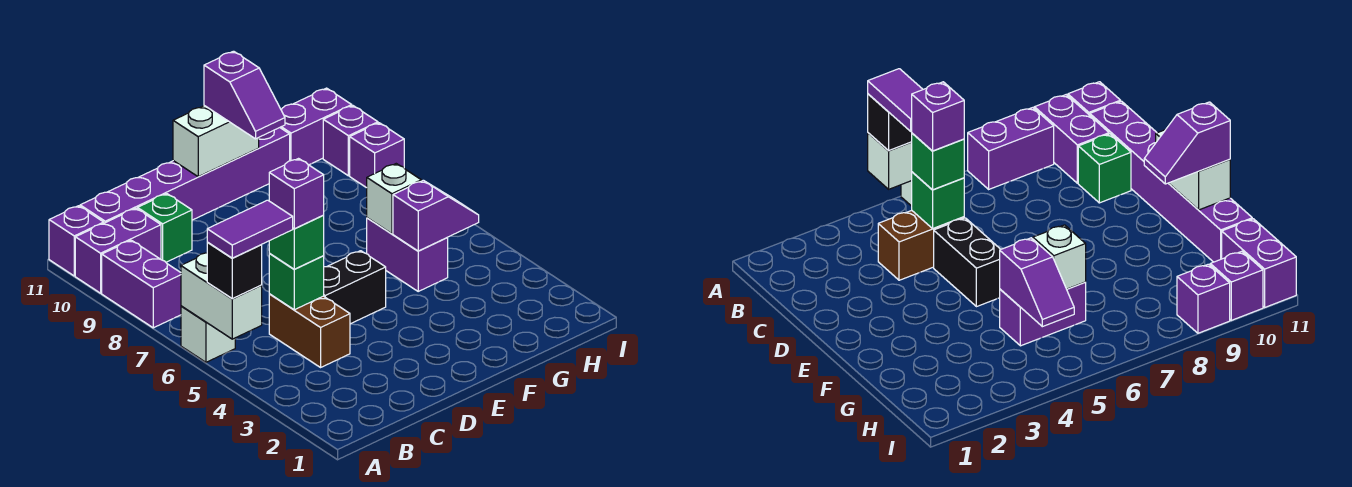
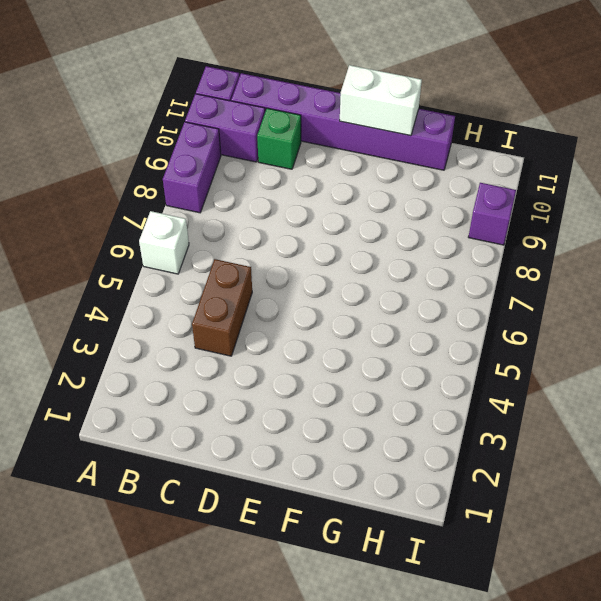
none -> black brick D5:E5 level 1
none -> purple brick G5:G6 level 1
none -> purple brick H11:I11 level 1

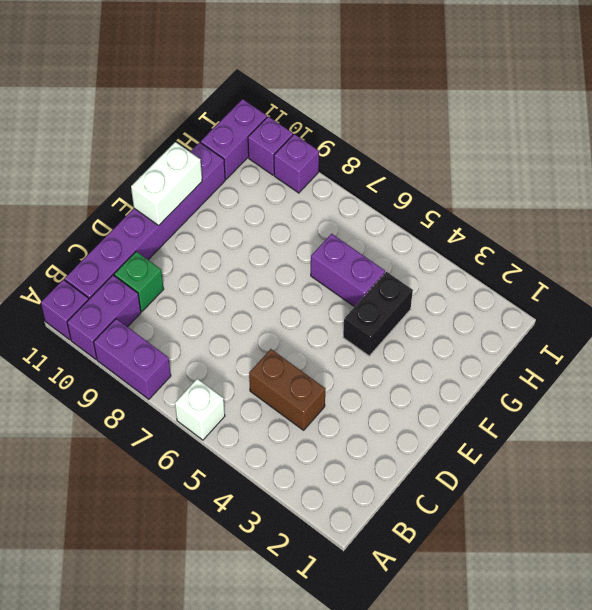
black brick F4:G4 level 1 -> black brick D5:E5 level 1
none -> white brick A5:A6 level 2
none -> green brick C5 level 2
none -> purple slope G5:H5 level 2 top G

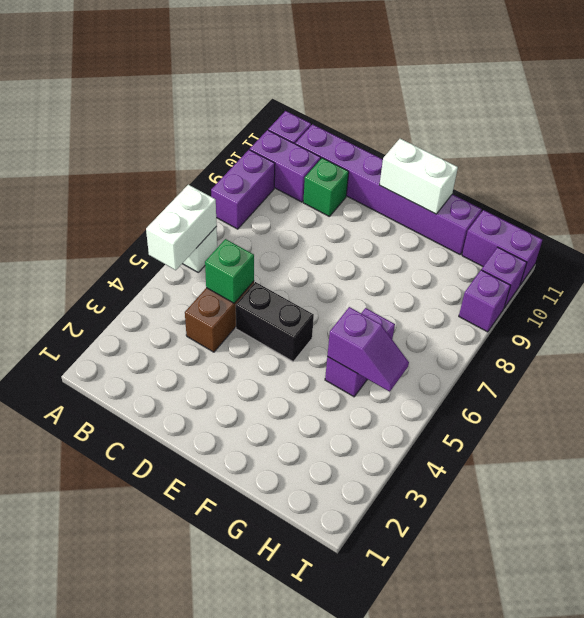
none -> white brick G6 level 2
none -> black brick A5 level 3
none -> green brick C5 level 3

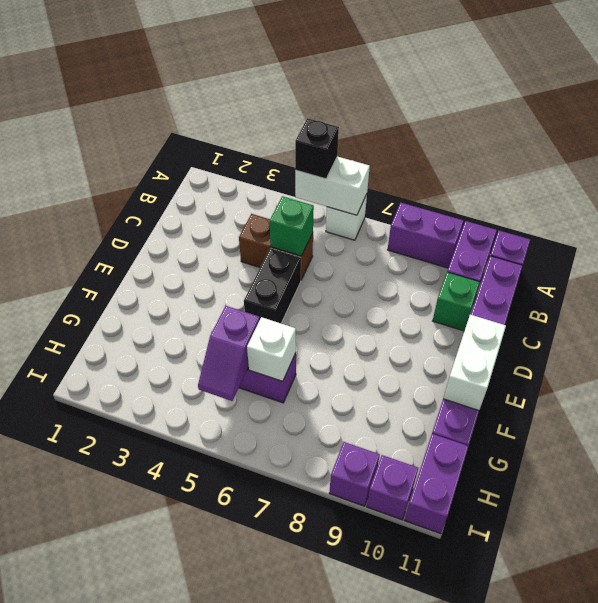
none -> green brick C5 level 3
none -> purple slope F10:F11 level 3 top 11
none -> purple tile A5:B5 level 4

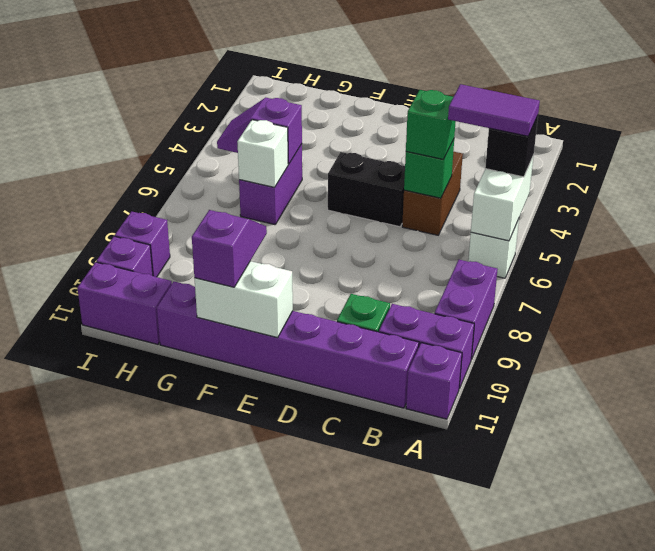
none -> purple brick C5 level 4

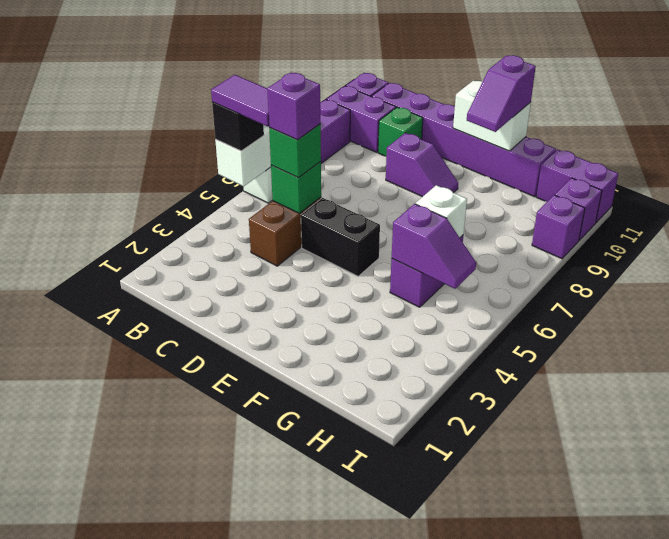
purple slope D9:E9 level 1 top D -> none

